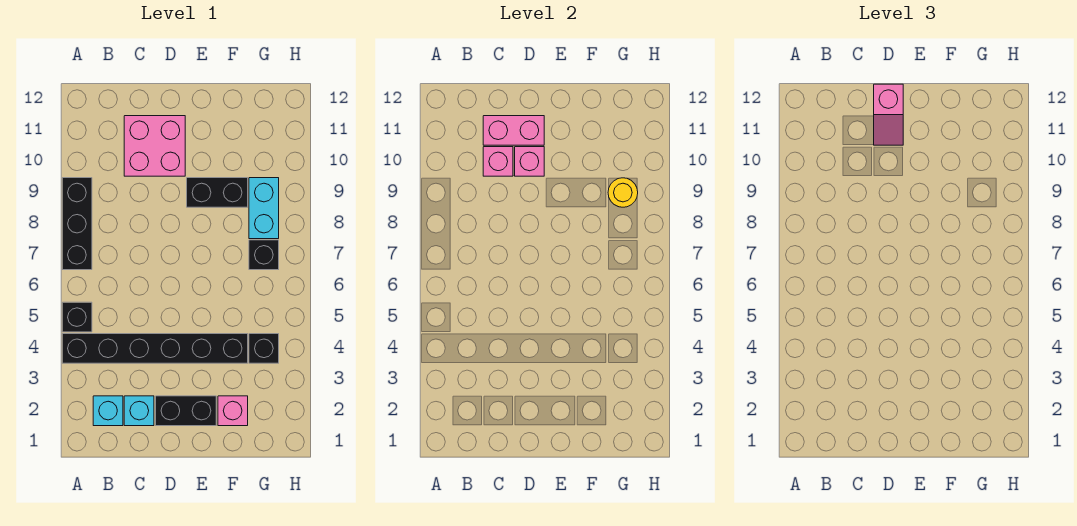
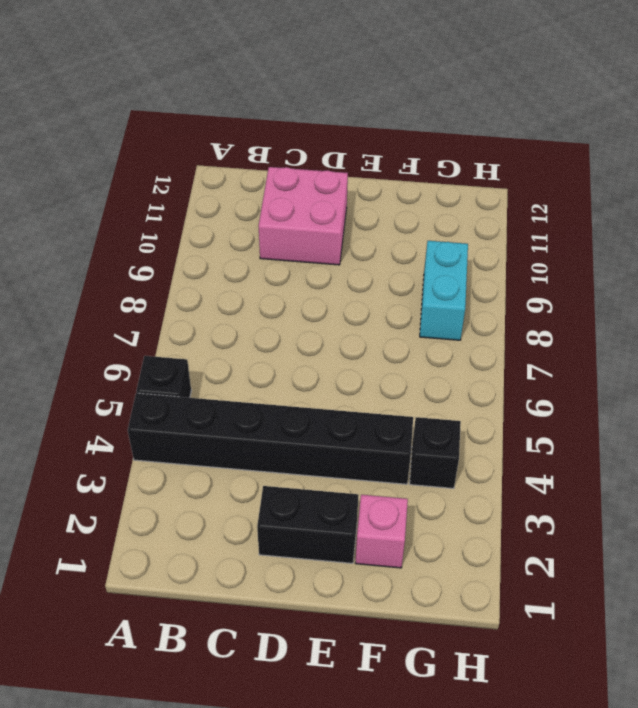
none -> black brick A7:A9 level 1
none -> cyan brick B2 level 1
none -> cyan brick C2 level 1

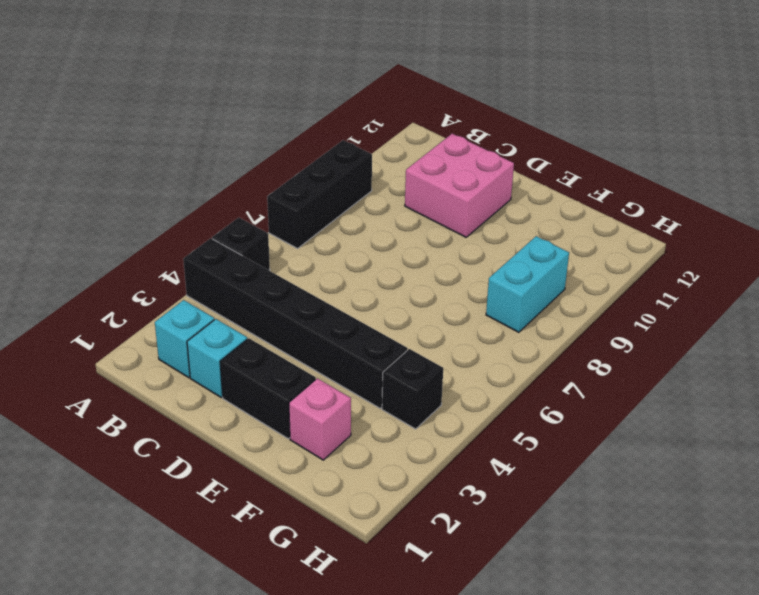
none -> black brick E9:F9 level 1
none -> black brick G7 level 1
none -> pink brick C10 level 2

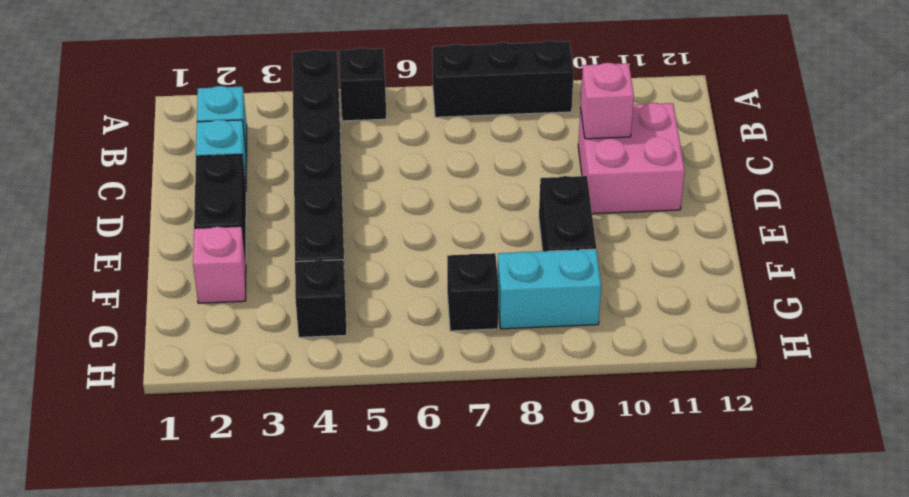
none -> pink brick C11:D11 level 2
none -> pink brick D10 level 2
none -> yellow round brick G9 level 2

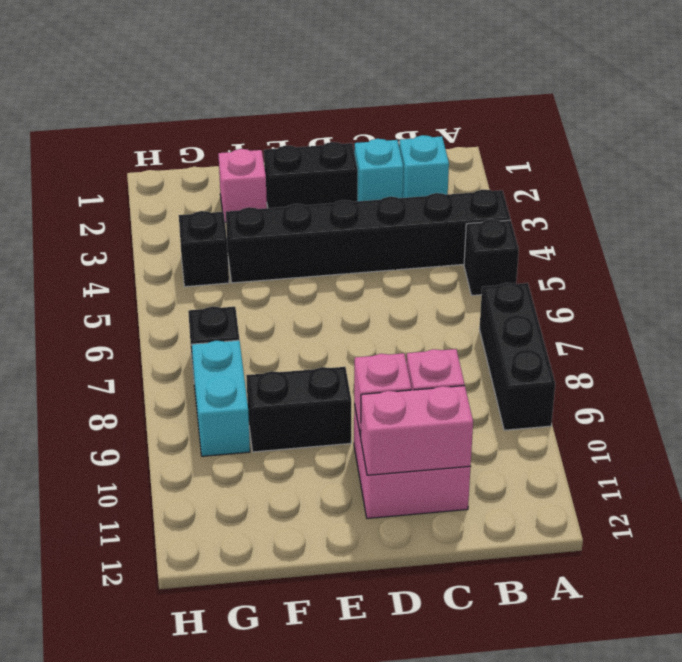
none -> yellow round brick G9 level 2
none -> pink slope D11:D12 level 3 top 12

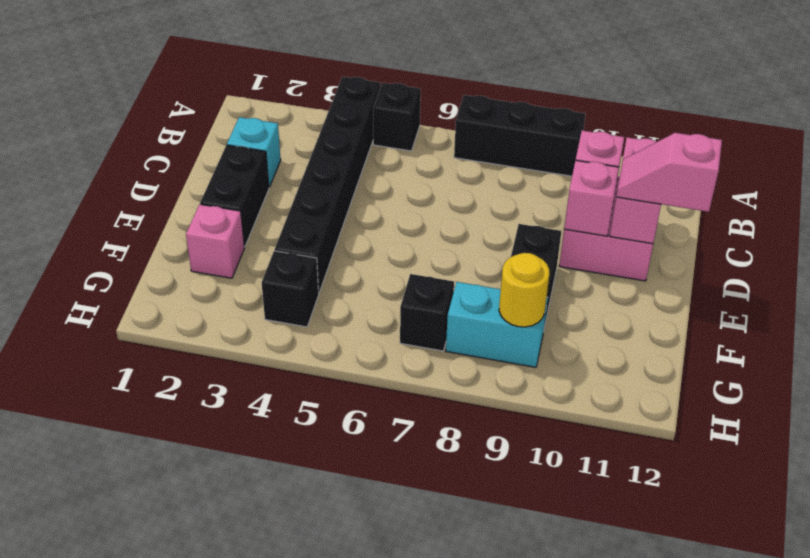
none -> cyan brick B2 level 1

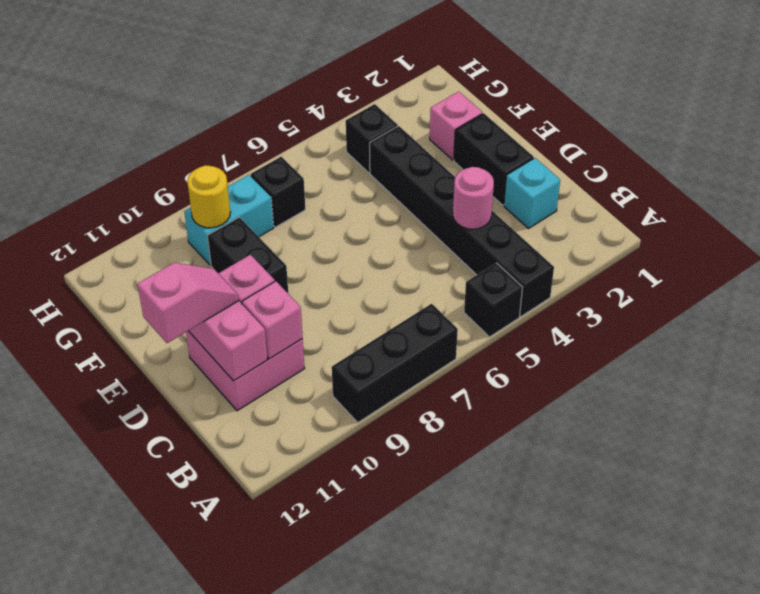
pink round brick C4 level 2 -> none
none -> cyan brick B2 level 1

